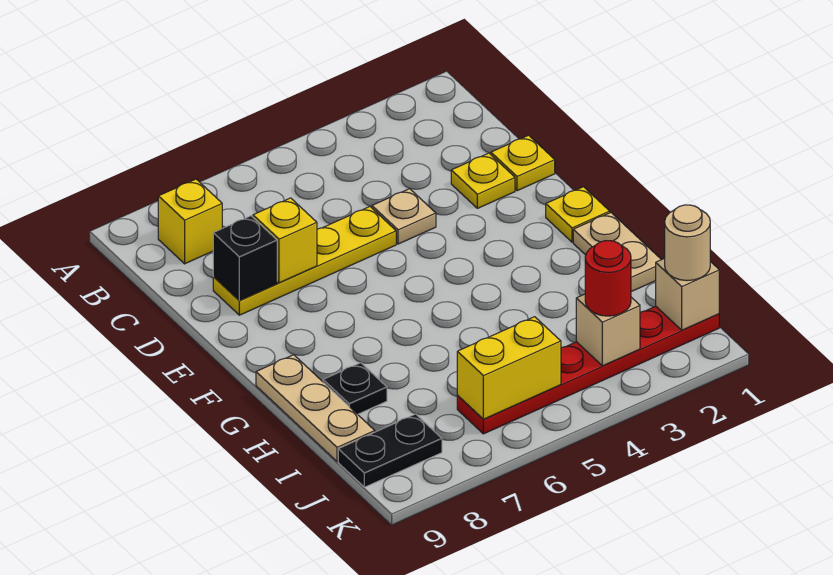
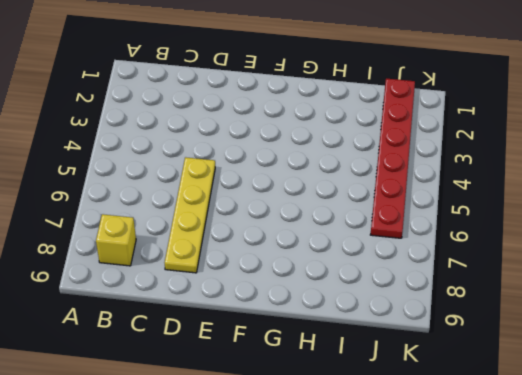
none -> yellow plate D1 level 1
none -> yellow plate D2 level 1
none -> tan plate D4 level 1

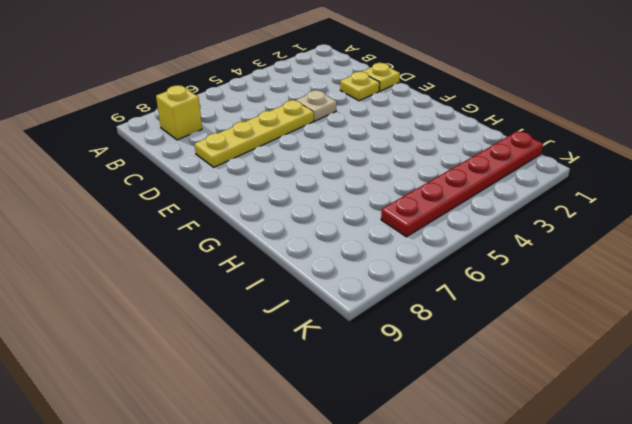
none -> yellow plate F1 level 1
none -> tan plate G1:H1 level 1
none -> tan plate G9:I9 level 1

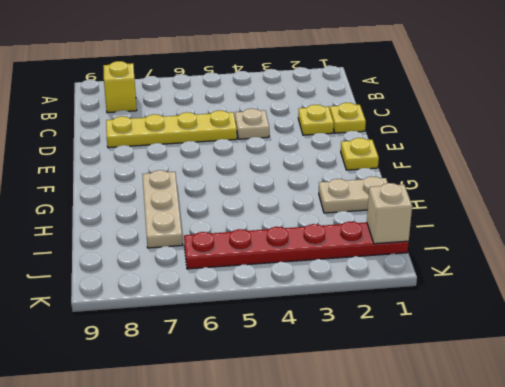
tan plate G7:I7 level 1 -> tan plate G9:I9 level 1
tan plate H1:H2 level 1 -> tan plate G1:H1 level 1
none -> black plate H8 level 1
none -> black plate J8:J9 level 1
none -> yellow brick D7 level 2

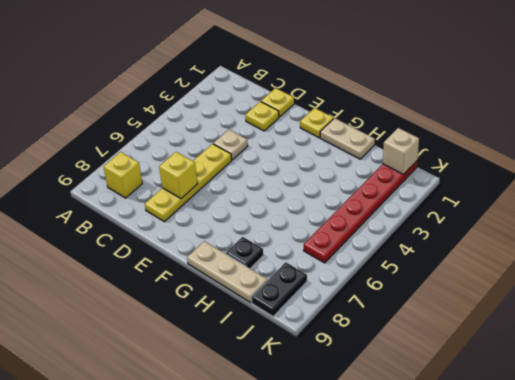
none -> black brick D8 level 2
none -> tan brick J3 level 2
none -> yellow brick J5:J6 level 2

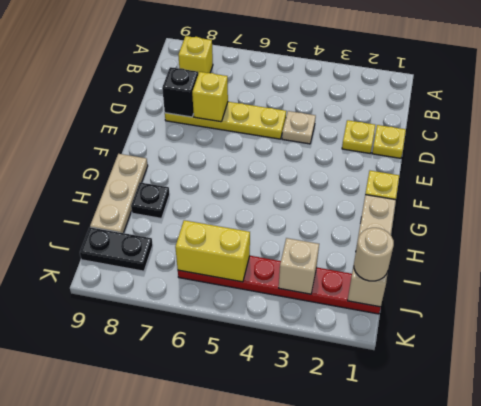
none -> red round brick J3 level 3

